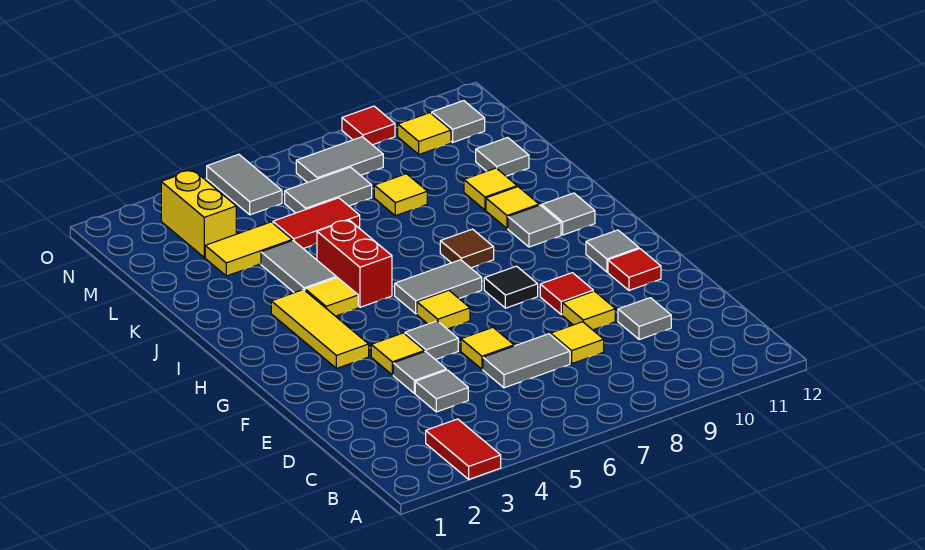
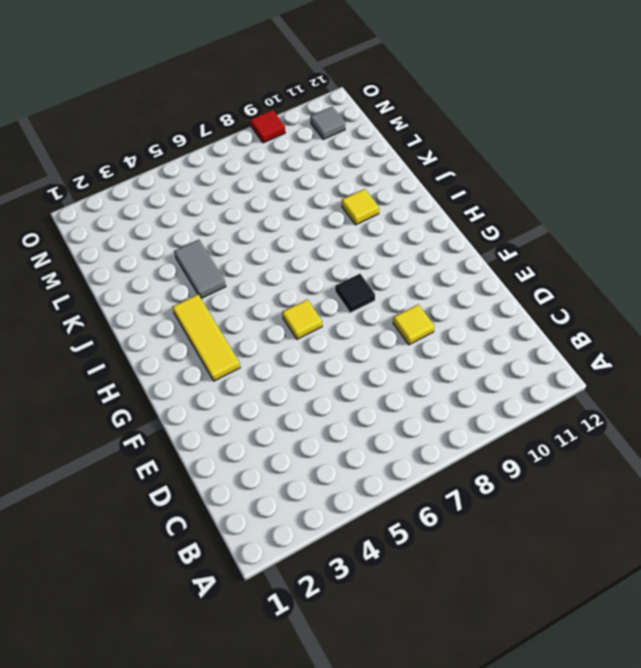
none -> red tile A3:B3 level 1
none -> grey tile D4 level 1
none -> grey tile D6:D7 level 1
none -> yellow tile D8 level 1

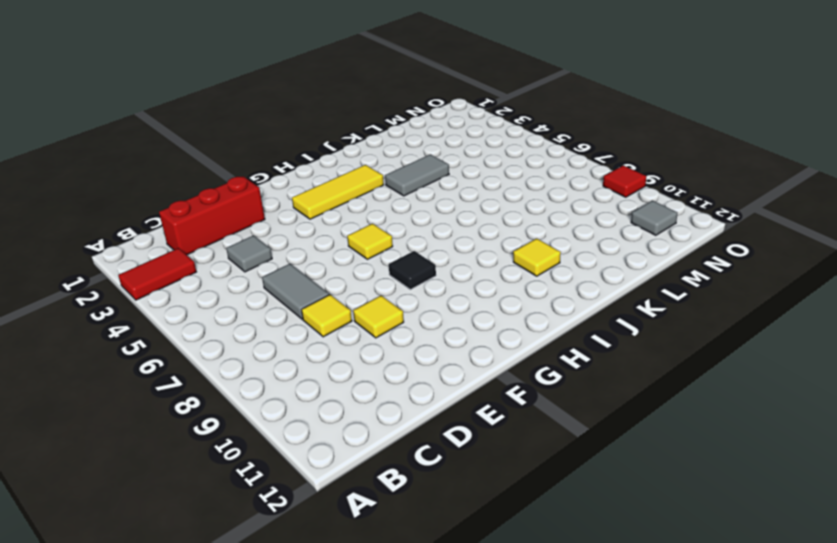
red brick C2:E2 level 1 -> none
none -> grey tile D10 level 1
none -> grey tile E4 level 1
none -> yellow tile E6 level 1
none -> yellow tile F4 level 1

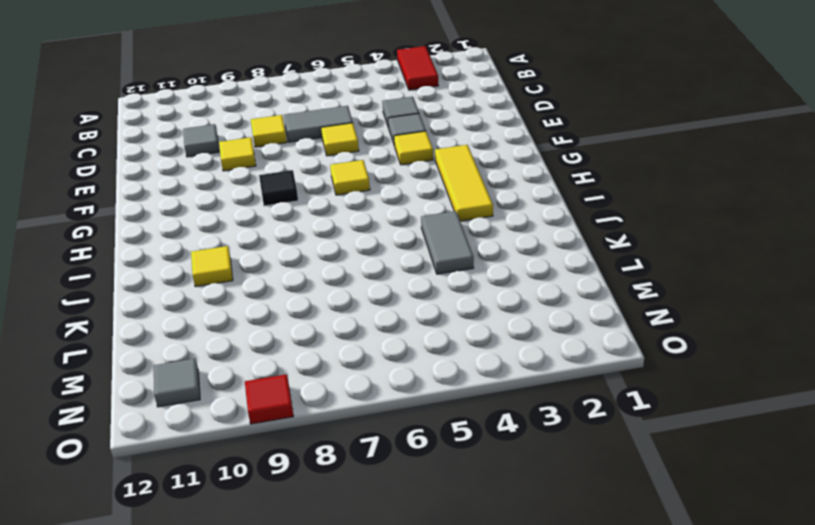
none -> grey tile F5 level 1
none -> red tile F9 level 1
none -> red tile F11 level 1
none -> grey tile G11 level 1

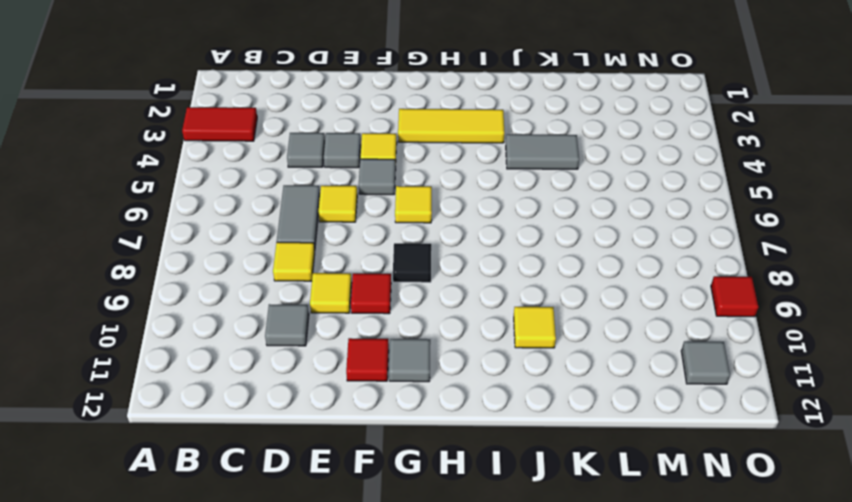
none -> grey tile H6:H7 level 1
none -> yellow tile I4 level 1
none -> red brick I5:J5 level 1
none -> brown tile I8 level 1

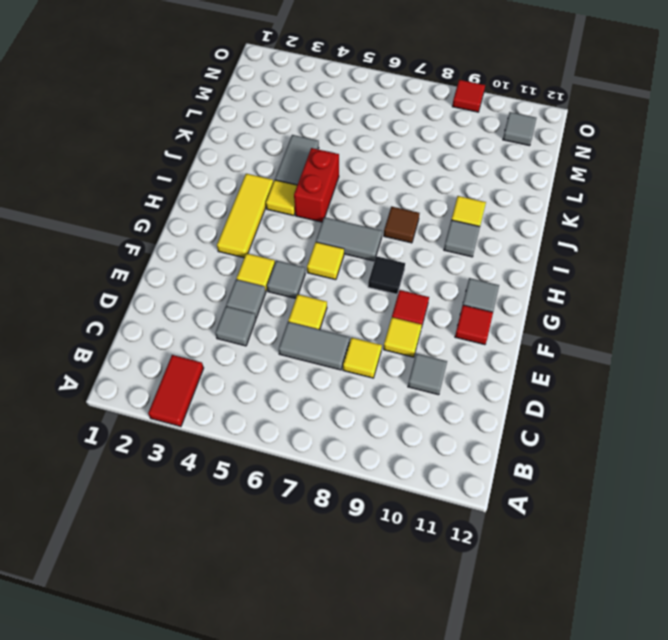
none -> grey tile I11 level 1
none -> yellow tile K10 level 1
none -> yellow tile L3:L4 level 1
none -> red tile L5:L6 level 1

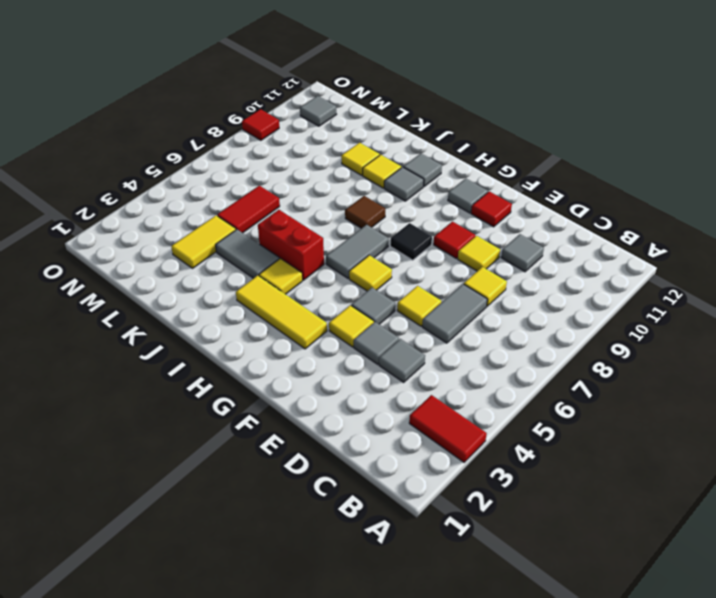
none -> yellow tile L8 level 1
none -> grey tile L11 level 1
none -> yellow brick M3:N3 level 1
none -> grey tile M6:M7 level 1

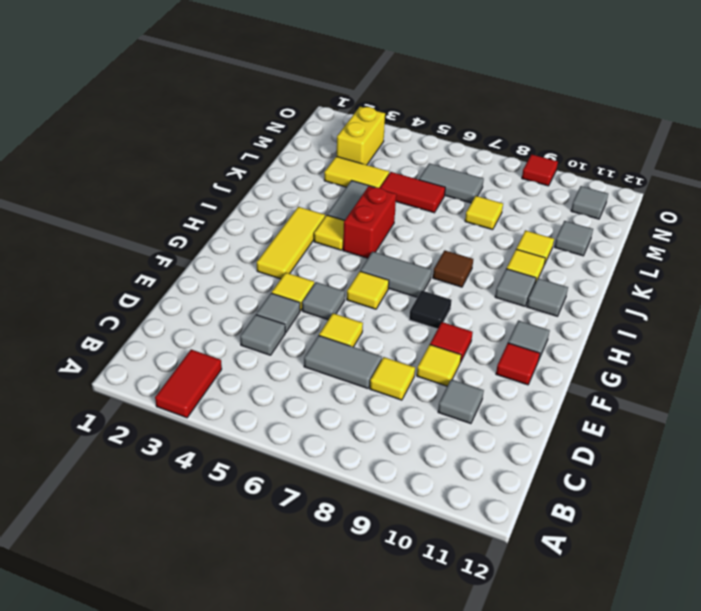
none -> grey tile N5:O5 level 1
none -> grey tile N7:N8 level 1
none -> yellow tile N10 level 1

